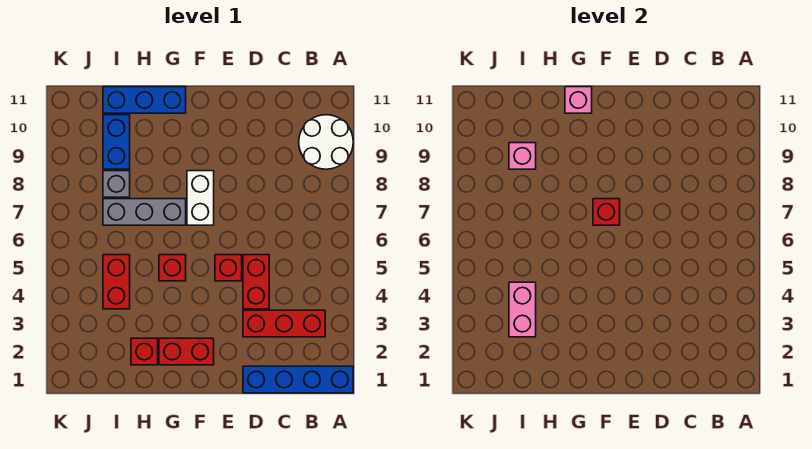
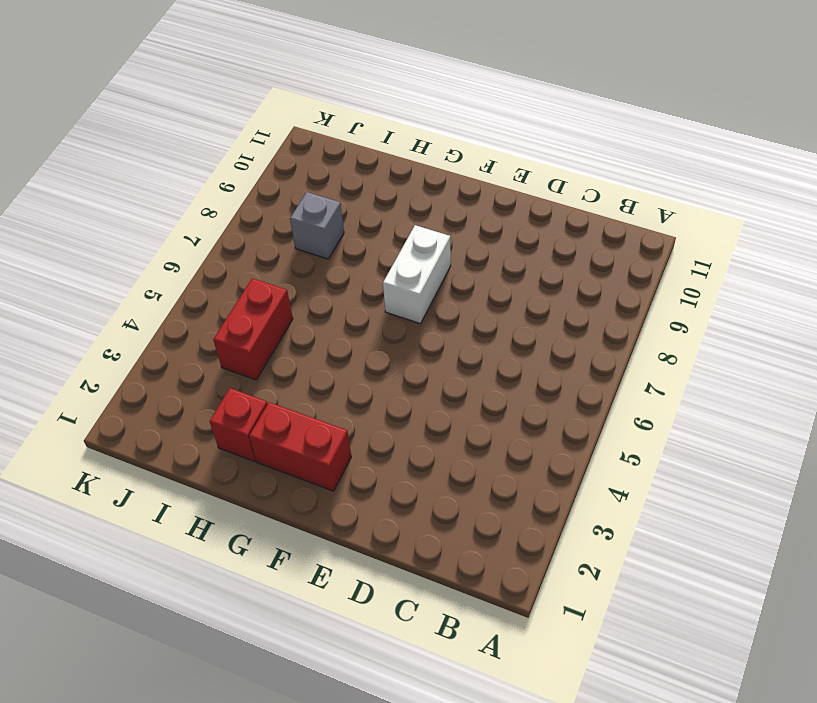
none -> blue brick A1:D1 level 1
none -> white round brick A9:B10 level 1
none -> red brick B3:D3 level 1

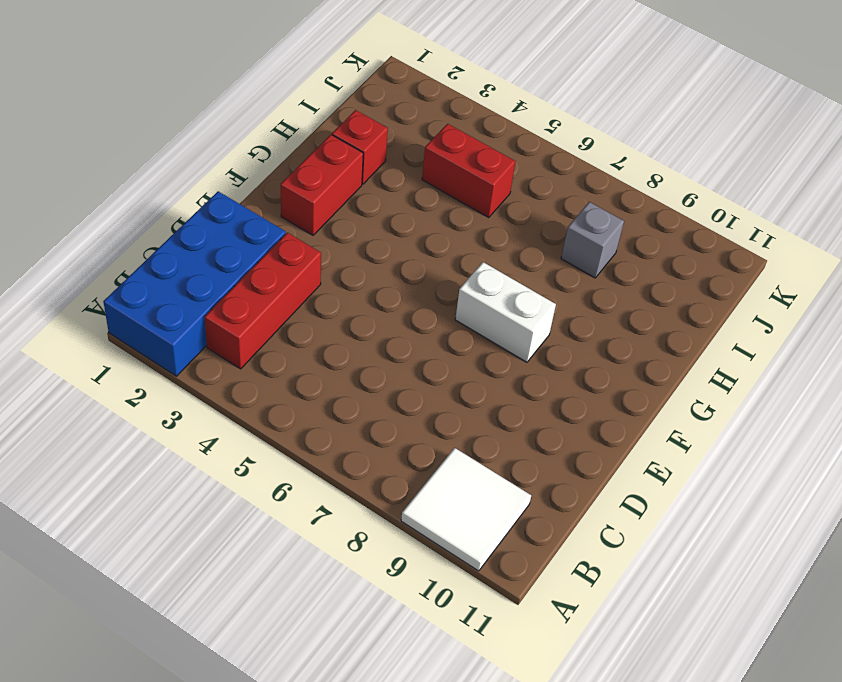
blue brick A1:D2 level 1 -> blue brick A1:D1 level 1
white tile A9:B10 level 1 -> white round brick A9:B10 level 1
none -> red brick D4:D5 level 1
none -> red brick E5 level 1
none -> red brick G5 level 1

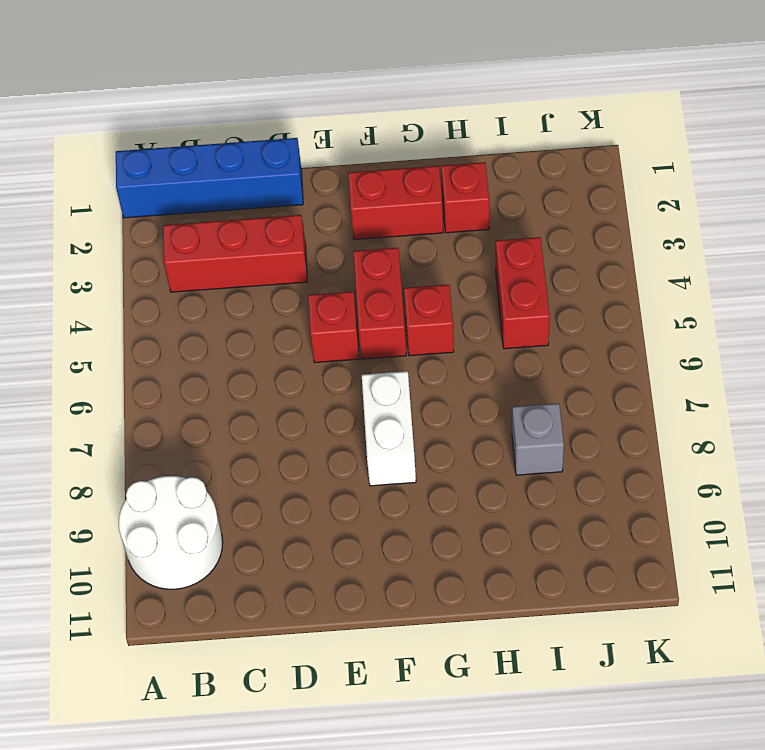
red brick F4:F5 level 1 -> red brick D4:D5 level 1
none -> grey brick G7:I7 level 1
none -> blue brick G11:I11 level 1
none -> blue brick I9:I10 level 1

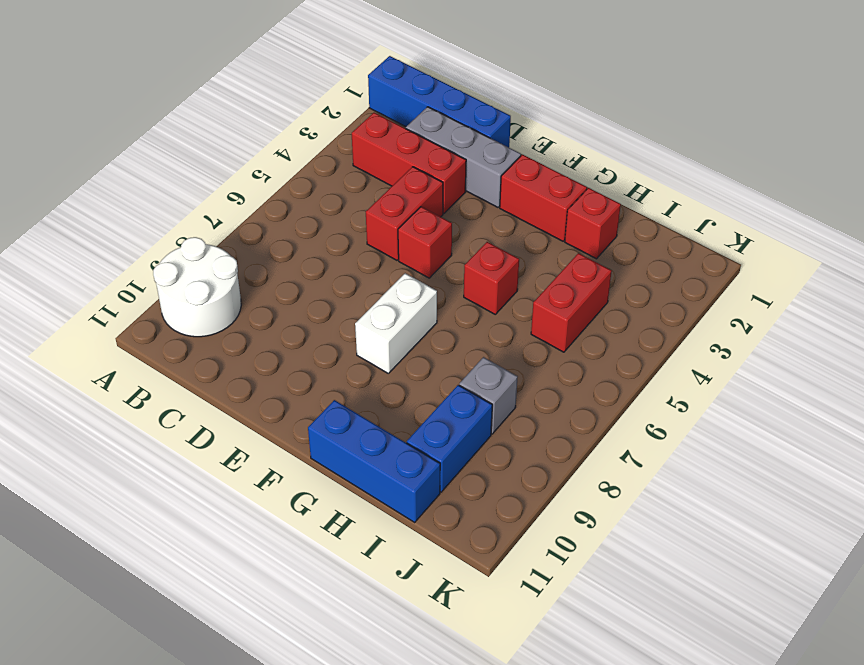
grey brick C2:E2 level 1 -> grey brick G7:I7 level 1
none -> red brick F7 level 2
none -> pink brick G11 level 2
none -> pink brick I3:I4 level 2

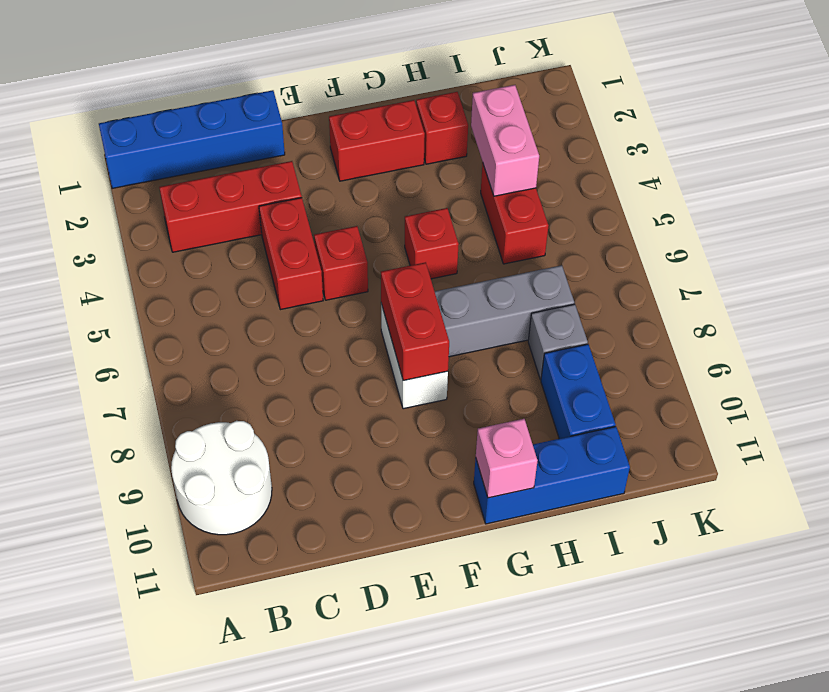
red brick F7:F8 level 2 -> red brick F7 level 2
none -> pink brick I9 level 2

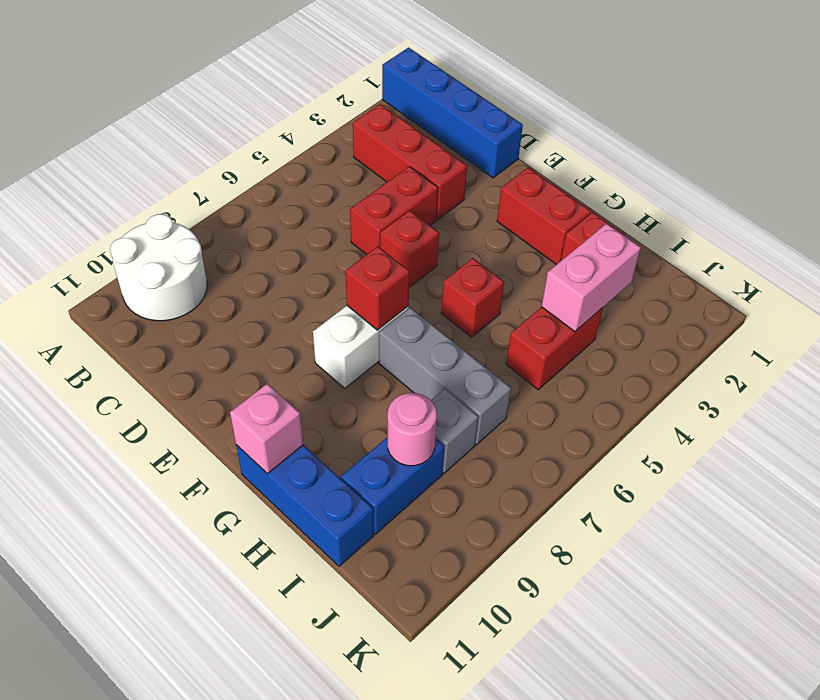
pink round brick I9 level 2 -> pink brick I9 level 2

